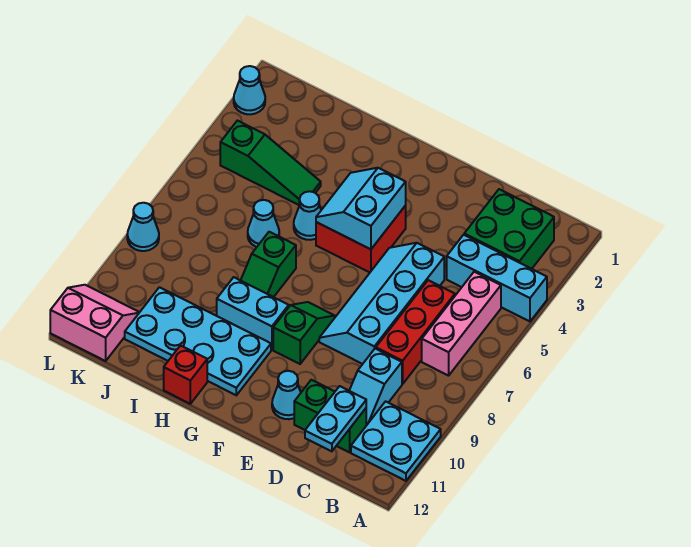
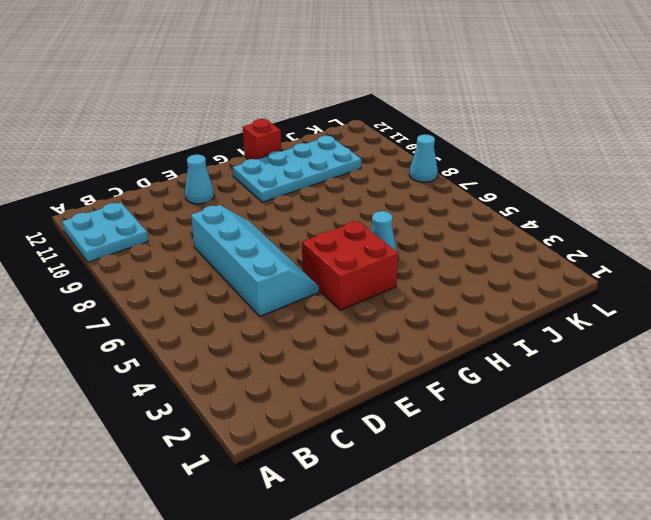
none -> cyan brick A4:C4 level 1
none -> green brick B2:C3 level 1
none -> pink brick B5:B7 level 1

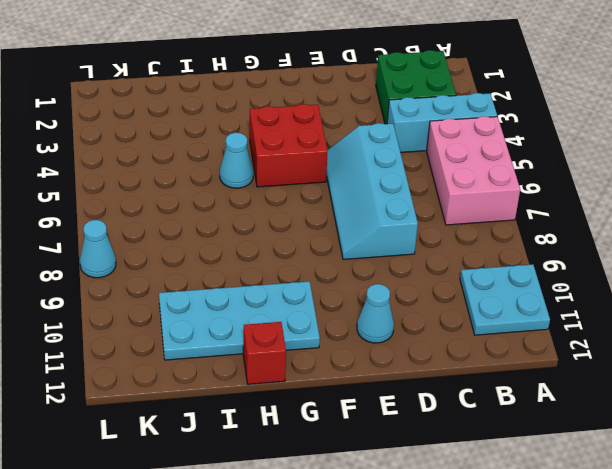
pink brick A5:B7 level 1 -> pink brick B5:B7 level 1
none -> red brick C6:C8 level 1
none -> cyan slope C9:C10 level 1 top 9
none -> green brick C11:D11 level 1

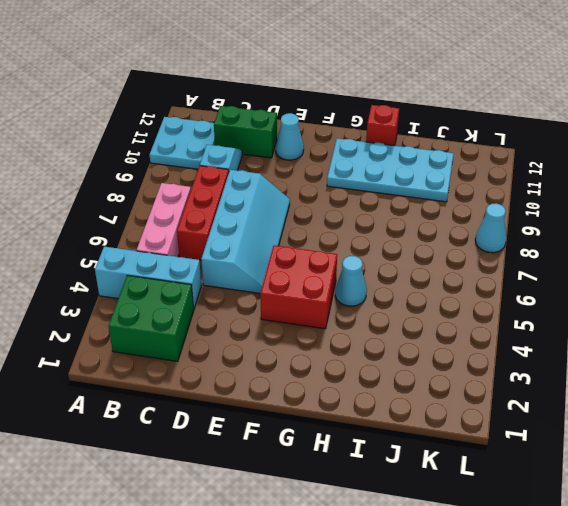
none -> green slope F8:F9 level 1 top 9
none -> cyan brick G9:H9 level 1
none -> green slope H7:H8 level 1 top 7

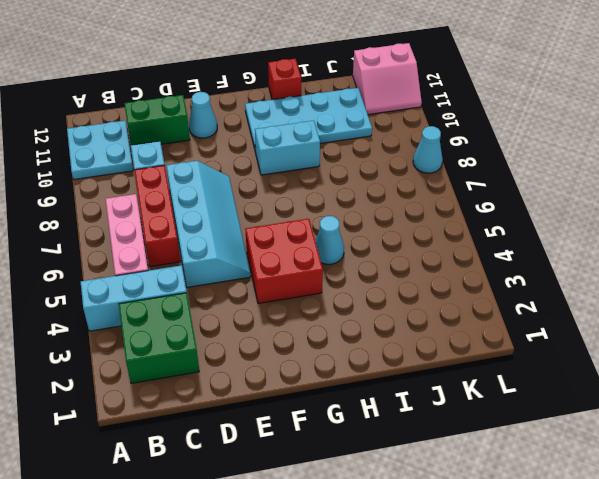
none -> green slope F8:F9 level 1 top 9
none -> green slope H7:H8 level 1 top 7
none -> green slope I4:K4 level 1 top K

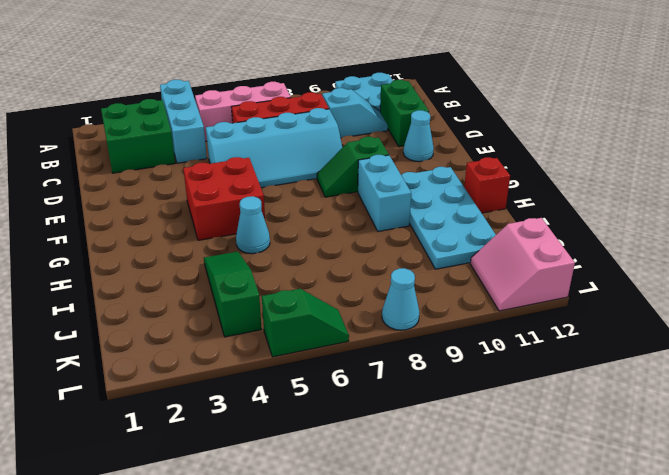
green slope L5:L6 level 1 top 5 -> green slope H7:H8 level 1 top 7
none -> cyan cone I6 level 1
none -> cyan cone L2 level 1
none -> cyan plate C11:C12 level 2

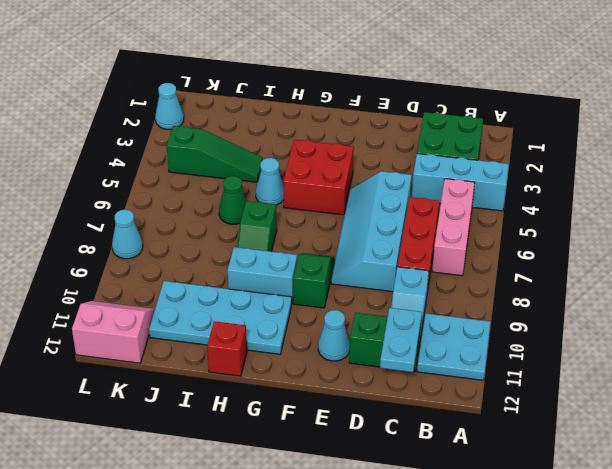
green cone I6 level 1 -> cyan cone I6 level 1
none -> cyan slope F4:G5 level 2 top F

